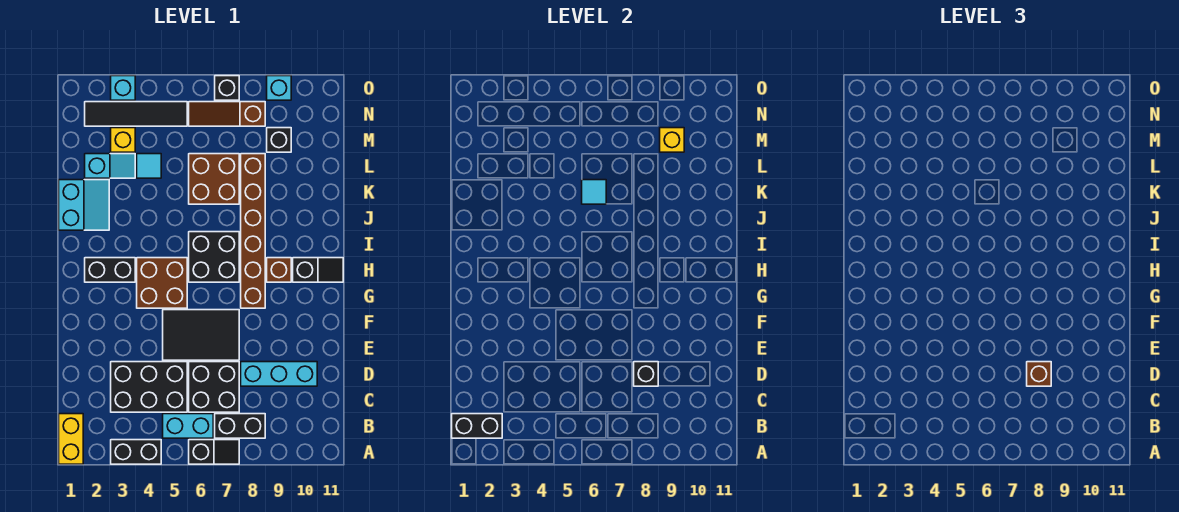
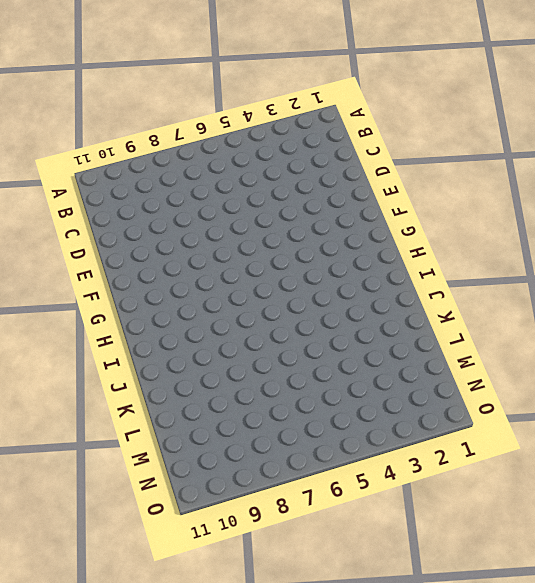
none -> yellow brick A1:B1 level 1
none -> black brick A3:A4 level 1
none -> black slope A6:A7 level 1 top 6
none -> cyan brick B5:B6 level 1

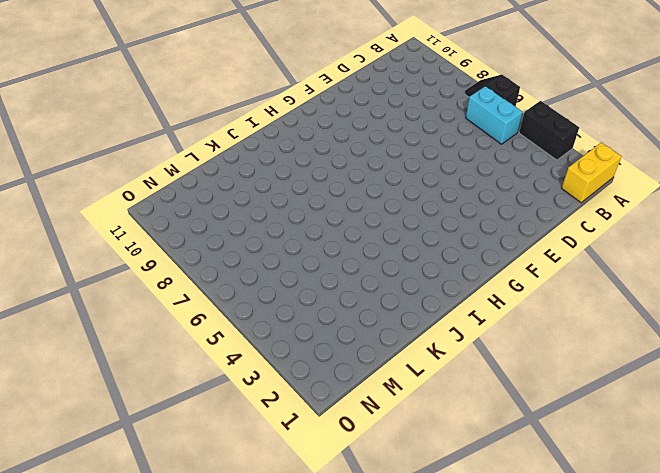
none -> black brick B7:B8 level 1
none -> black brick C3:D5 level 1
none -> black brick C6:D7 level 1
none -> cyan brick D8:D10 level 1

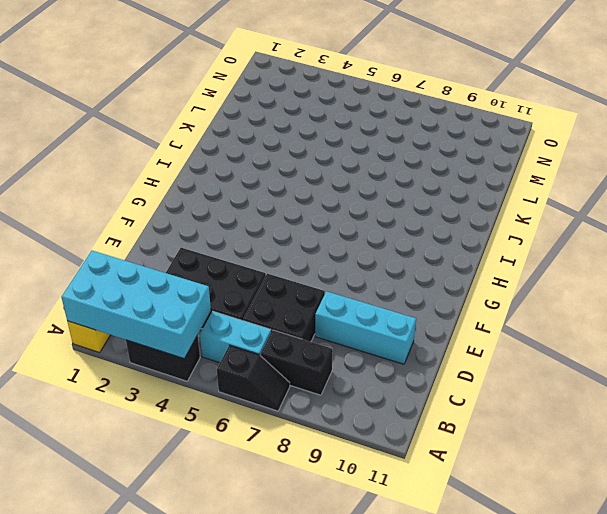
cyan brick A1:B4 level 2 -> black brick B1:B2 level 2
none -> black tile E5:F7 level 1
none -> brown brick G4:H5 level 1
none -> brown brick G8:L8 level 1
none -> black brick H2:H3 level 1

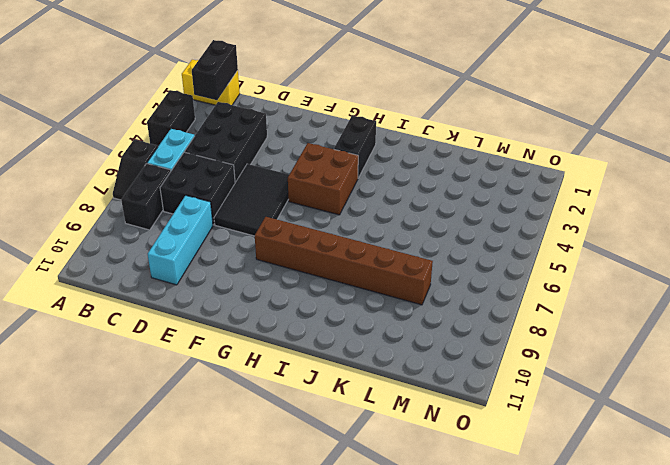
none -> black brick H6:I7 level 1
none -> brown brick H9 level 1
none -> black slope H10:H11 level 1 top 10
none -> cyan slope J1:K2 level 1 top 1

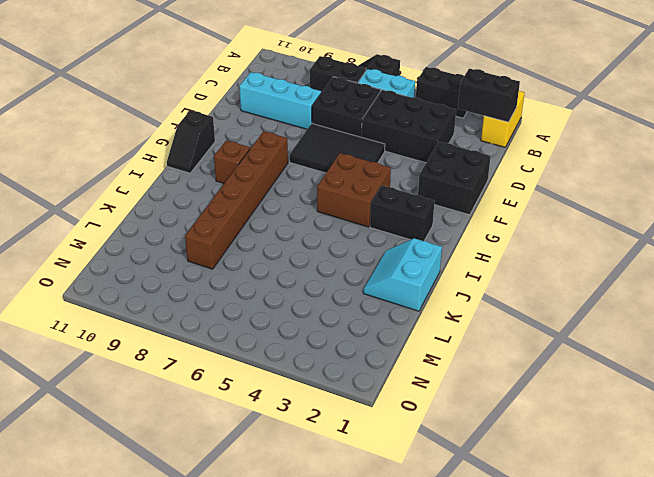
black brick E1:F2 level 1 -> black brick H6:I7 level 1
black slope G11:H11 level 1 top G -> black slope H10:H11 level 1 top 10
none -> brown brick K6:L7 level 1
none -> cyan slope L2:L3 level 1 top 2
none -> cyan tile L4 level 1
none -> yellow brick M3 level 1

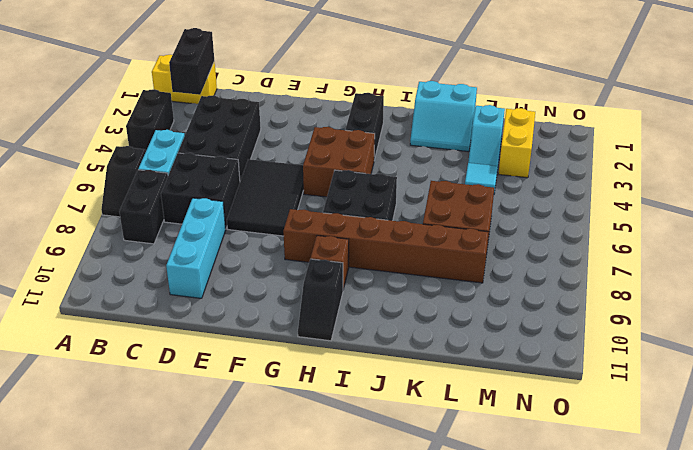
yellow brick M2:M3 level 1 -> yellow brick M3 level 1
none -> black brick M9 level 1
none -> black tile N2:N5 level 1
none -> brown slope N6:N8 level 1 top 8
none -> cyan brick O3 level 1

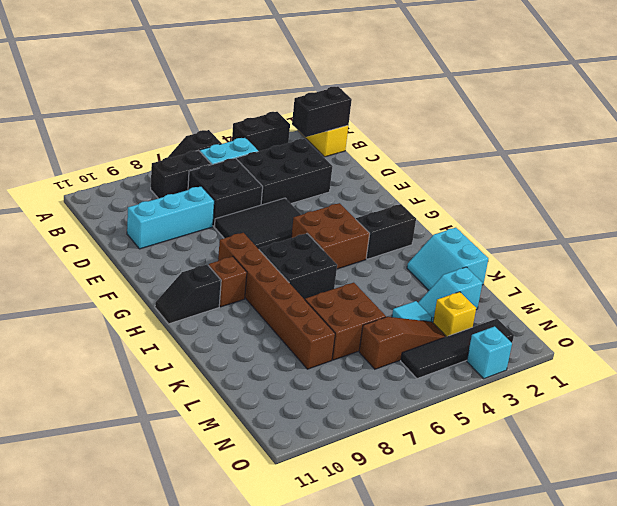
brown slope M4:M6 level 1 top 6 -> brown slope N6:N8 level 1 top 8
none -> black brick M9 level 1
none -> black brick O7 level 1
none -> cyan brick O9 level 1
none -> black brick D8 level 2

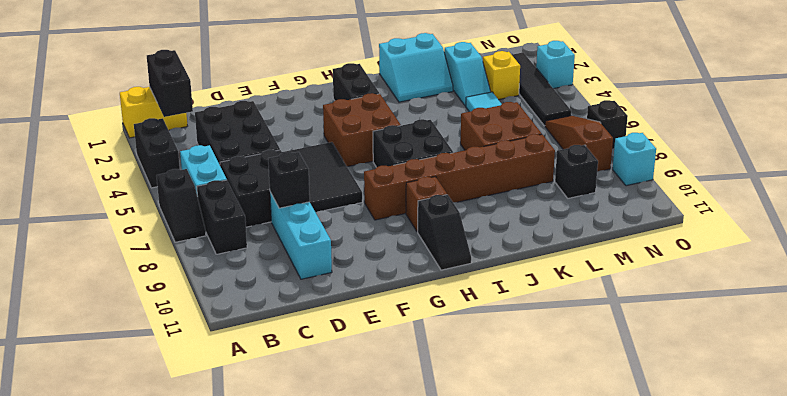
none -> cyan tile K6 level 2
none -> yellow brick M9 level 2
none -> brown brick D8 level 3

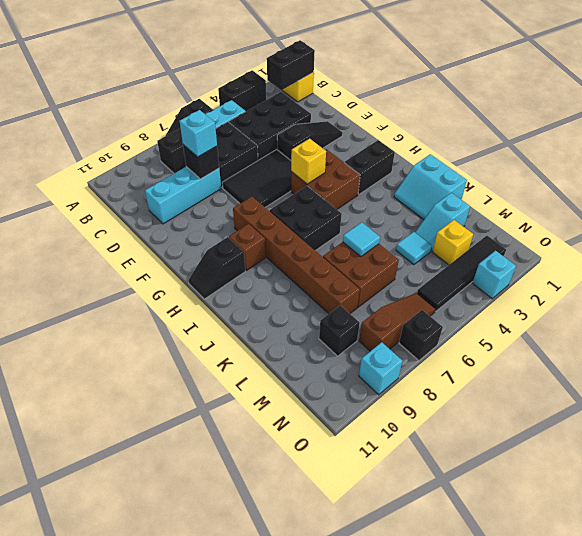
cyan brick D8 level 3 -> brown brick D8 level 3
black slope E2:E4 level 1 top 4 -> none
yellow brick G5 level 2 -> yellow brick M9 level 2

